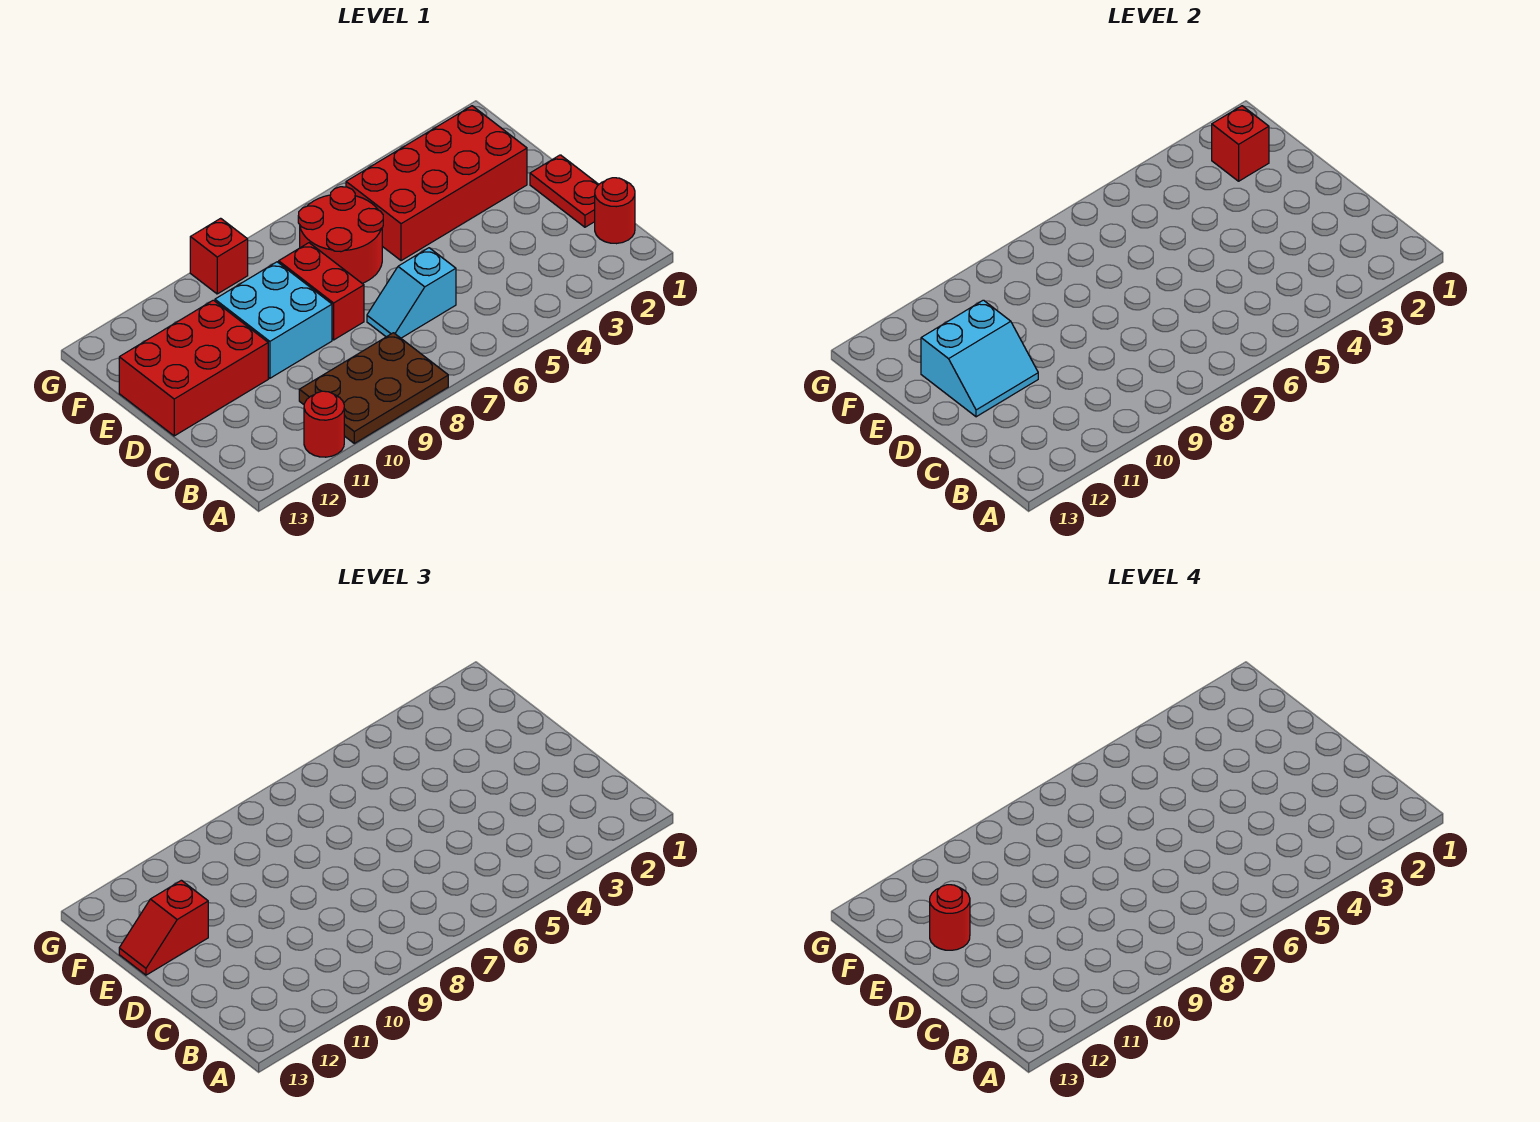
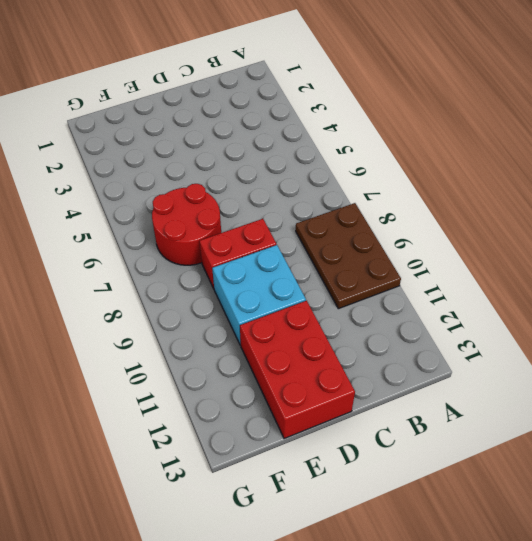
none -> red round brick A11 level 1
none -> red round brick B1 level 1
none -> red plate C1:D1 level 1

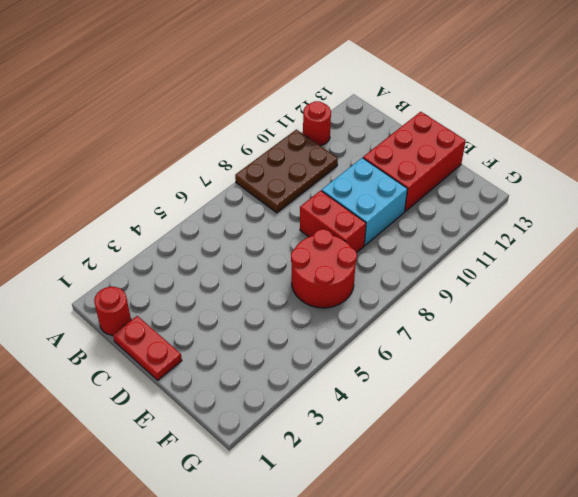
none -> cyan slope C6:C7 level 1 top 6
none -> red brick E2:F5 level 1
none -> red brick G9 level 1

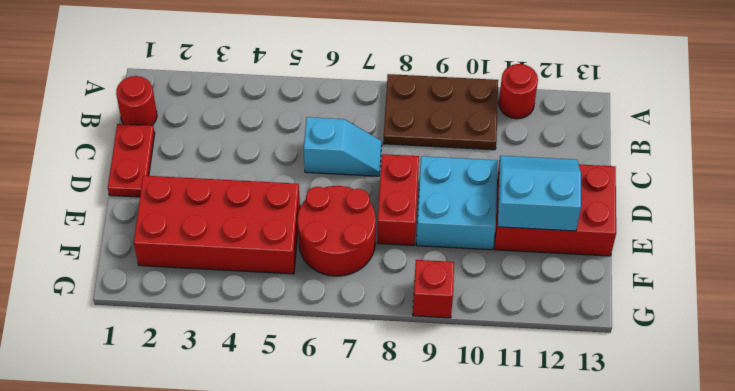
none -> red brick F2 level 2
none -> red slope E12:E13 level 3 top 12
none -> red round brick E12 level 4

